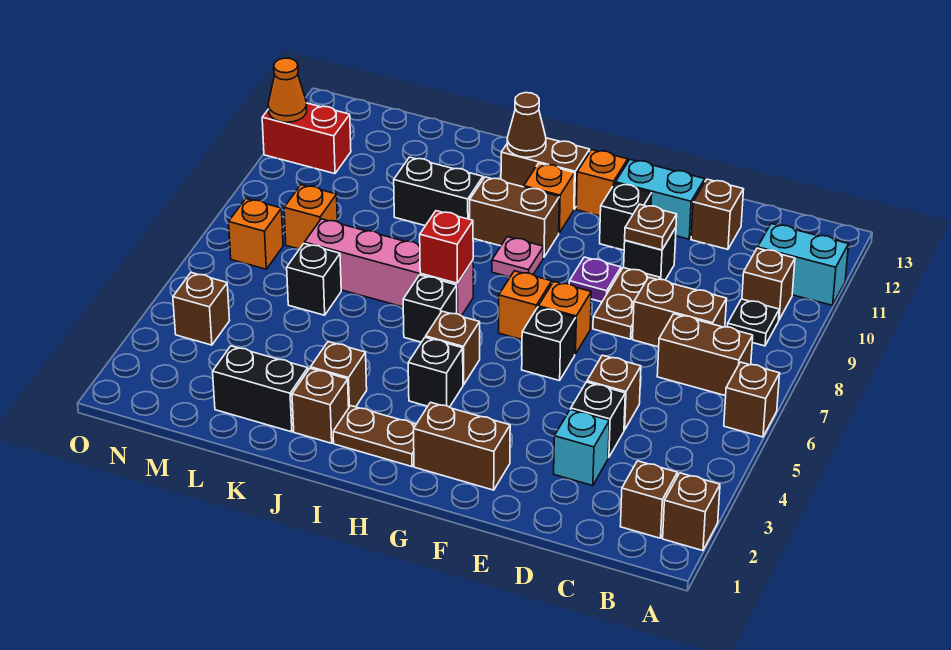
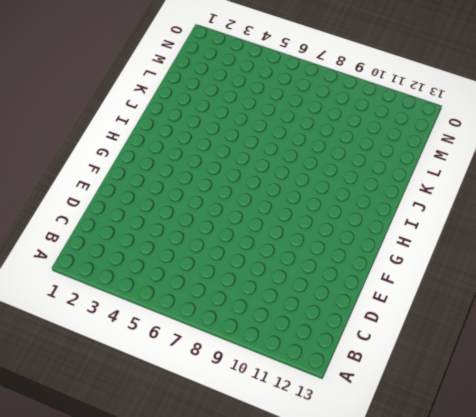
none -> brown brick A2 level 1
none -> brown brick A6 level 1
none -> cyan brick A11:B11 level 1
none -> brown brick B2 level 1

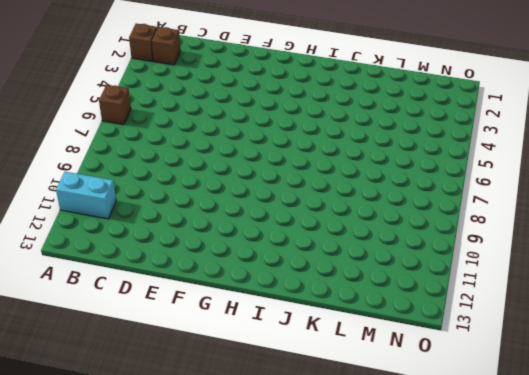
none -> brown brick B7:C7 level 1
none -> black plate B9 level 1
none -> brown brick B10 level 1
none -> brown brick C8:D8 level 1

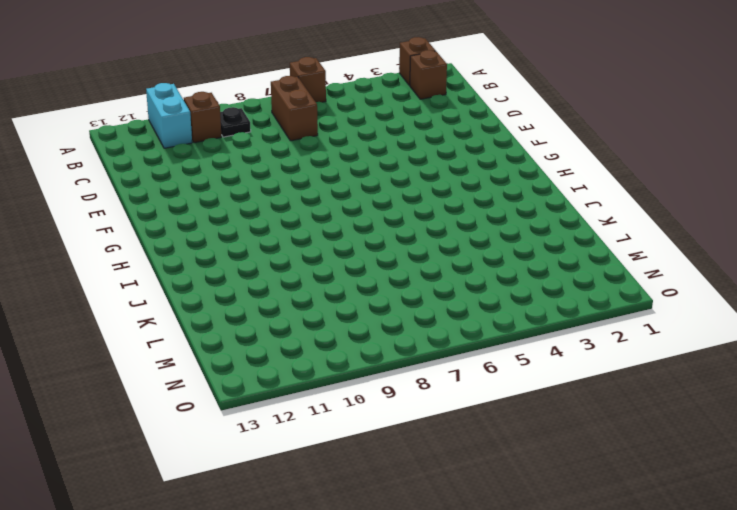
none -> brown brick C8:D8 level 1
none -> cyan brick D3 level 1
none -> black brick D4 level 1
none -> brown brick D5 level 1

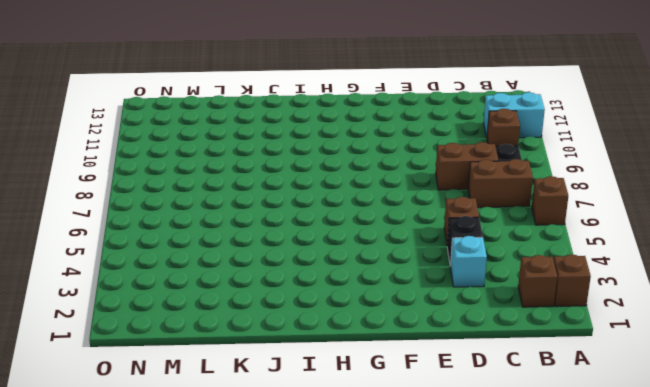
none -> brown brick D12 level 1
none -> brown plate E8:E9 level 1
none -> black brick E10 level 1
none -> cyan brick E12:F12 level 1

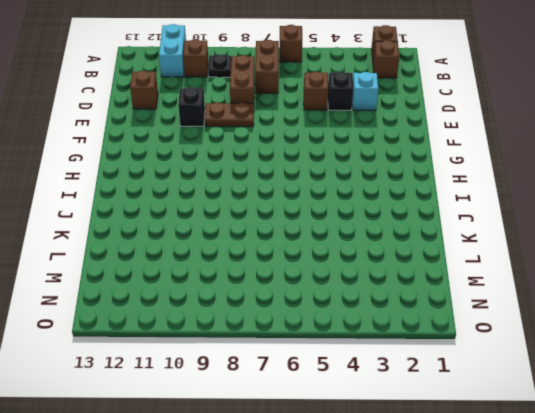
none -> cyan brick E12:F12 level 1
none -> brown brick F2:G2 level 1
none -> black brick F6 level 1
none -> orange brick F7 level 1

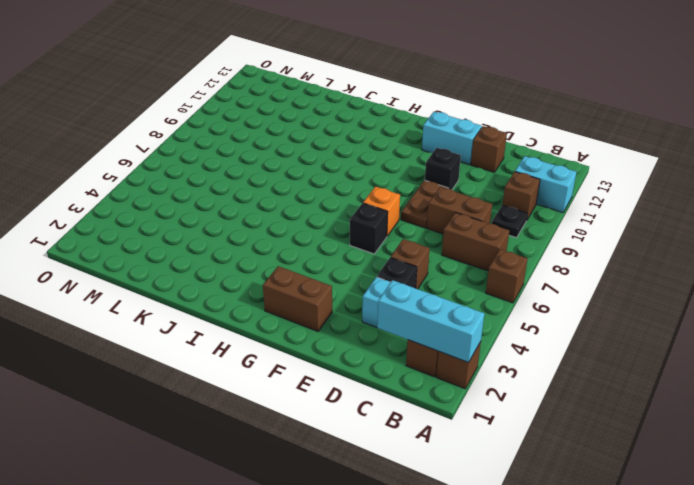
cyan brick A2:C2 level 2 -> none
none -> purple plate F9 level 1
none -> black brick F11 level 1
none -> orange brick G7 level 1
none -> orange brick G12 level 1

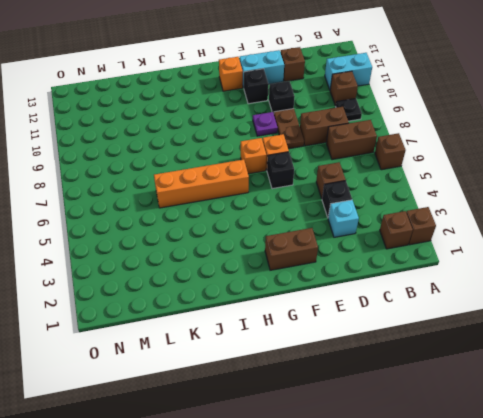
orange brick H6:K6 level 1 -> black brick I6 level 1
none -> brown plate H2:I2 level 1
none -> black brick H4 level 1
none -> brown brick H5 level 1
none -> pink plate H9 level 1

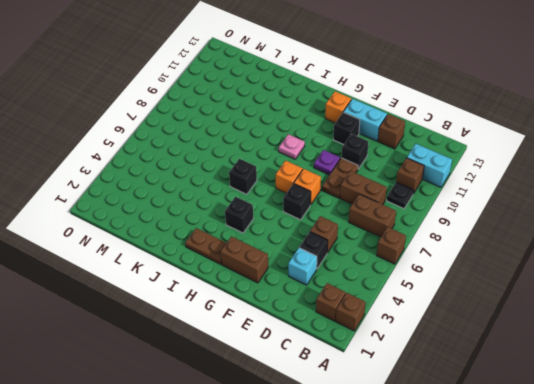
none -> brown brick H5 level 1
none -> brown brick H10:I10 level 1
none -> orange brick H11 level 1
none -> brown brick H12:I12 level 1

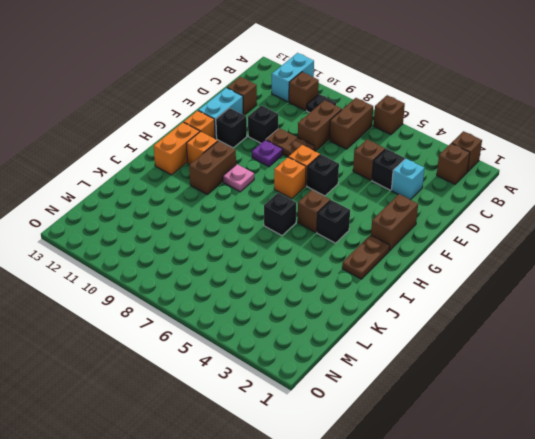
orange brick H12:I12 level 1 -> brown brick H12:I12 level 1
none -> pink brick I7:L7 level 1
none -> brown brick J2 level 1
none -> brown brick J3 level 1
none -> black brick J10:K10 level 1

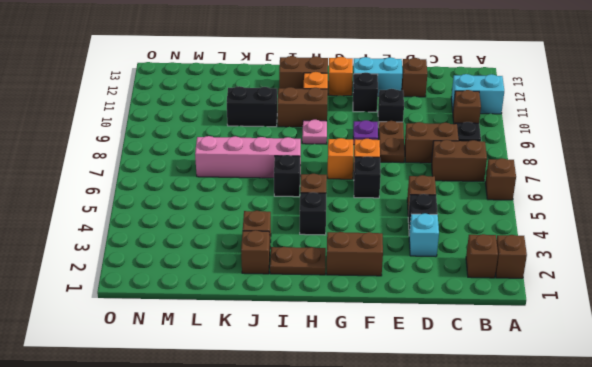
none -> black brick K2:L2 level 1
none -> black brick L6 level 1
none -> orange brick M8 level 1
none -> brown brick N4 level 1

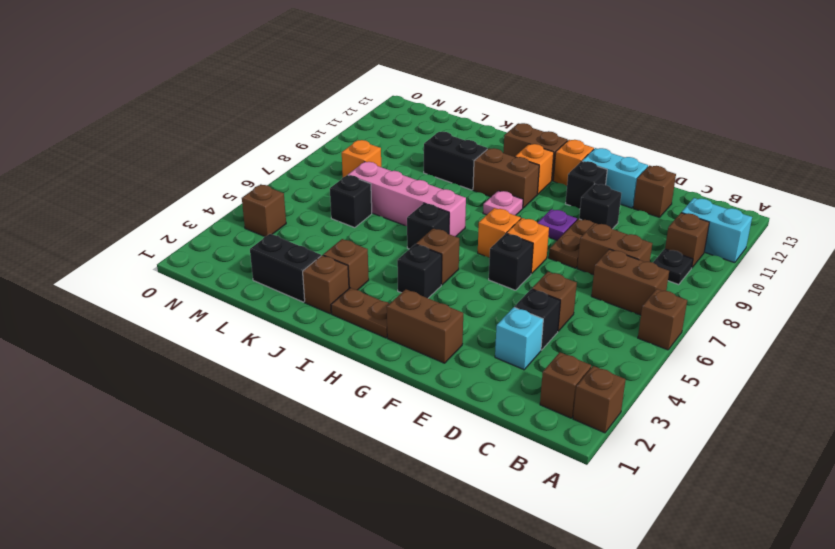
none -> orange brick N7 level 1
none -> red brick N11:O11 level 1
none -> brown plate E10 level 2
none -> red brick I7 level 2

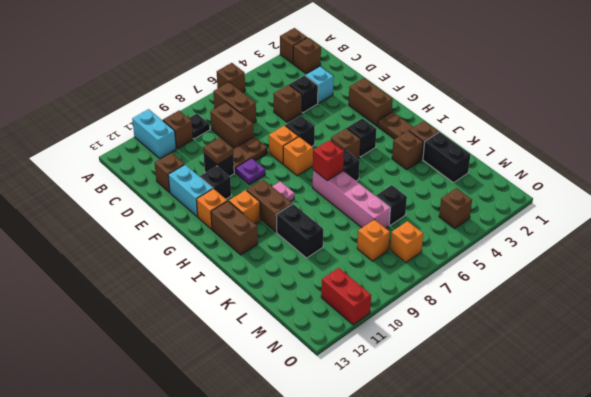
none -> brown cone I12 level 2
none -> orange cone O11 level 2

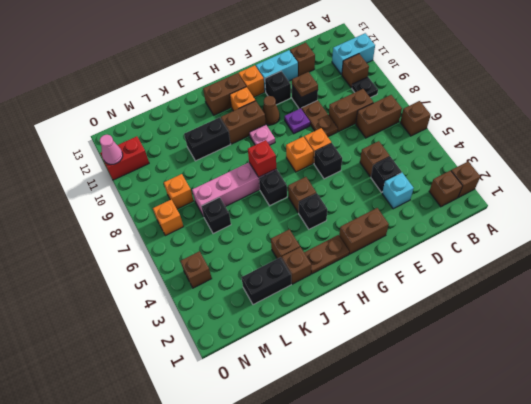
brown cone G10 level 1 -> brown cone I12 level 2
pink cone O11 level 2 -> orange cone O11 level 2

